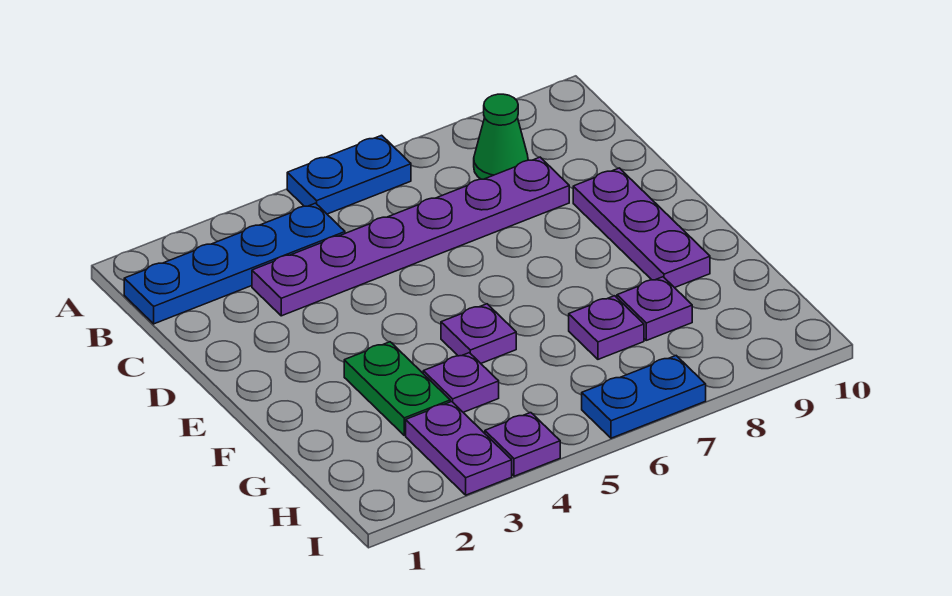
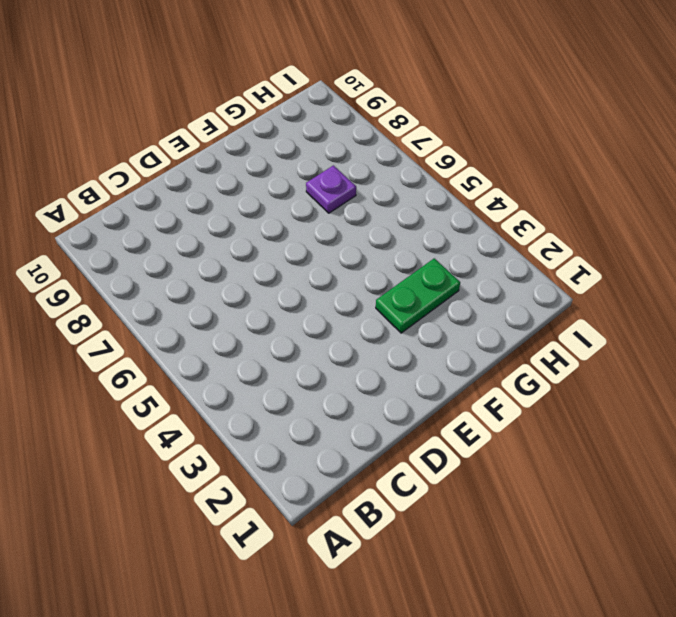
none -> blue plate A5:A6 level 1
none -> blue plate B1:B4 level 1
none -> green cone B8 level 1

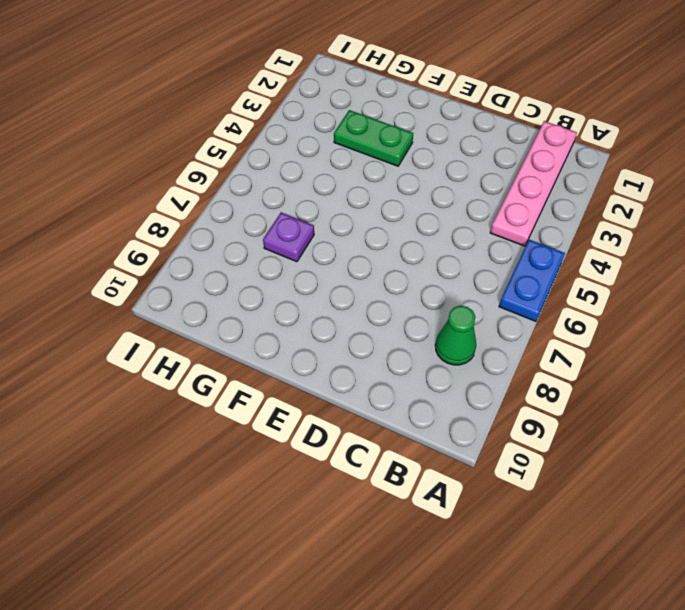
pink plate B1:B4 level 1 -> blue plate B1:B4 level 1
none -> purple plate C3:C8 level 1
none -> purple plate D9:F9 level 1
none -> purple plate F5 level 1

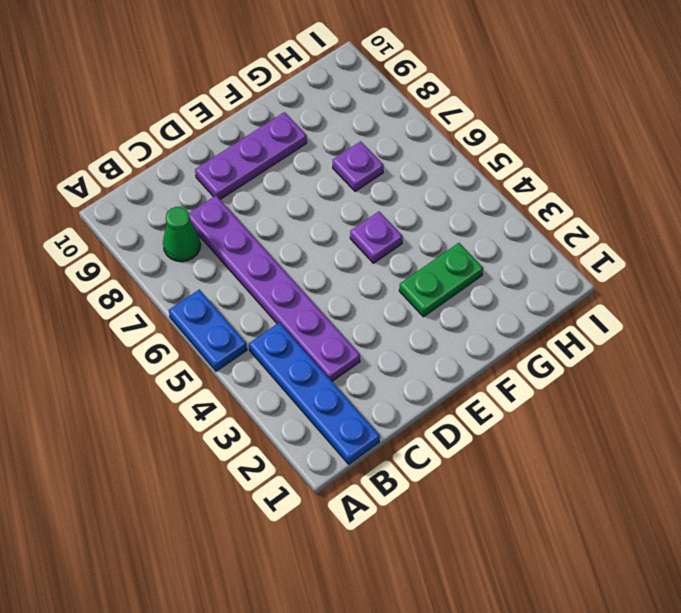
none -> purple plate G4 level 1
none -> purple plate G8 level 1
none -> purple plate H3:I3 level 1

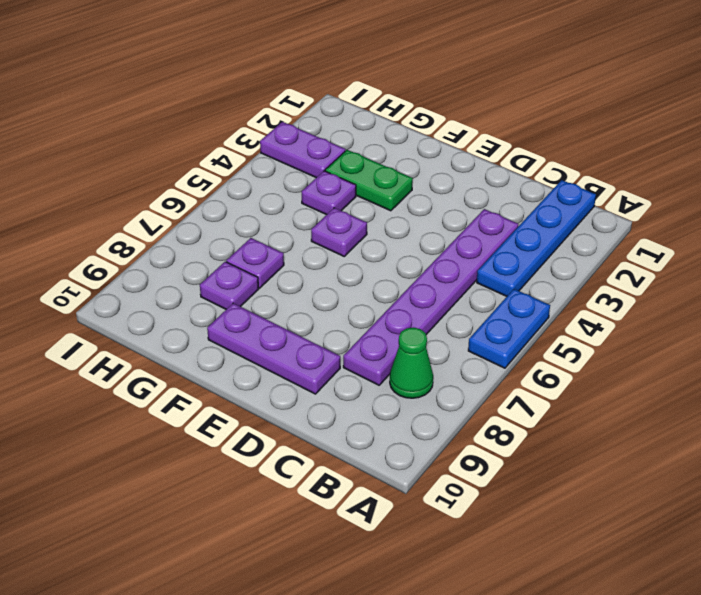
none -> purple plate I4 level 1
none -> blue plate I6:I7 level 1

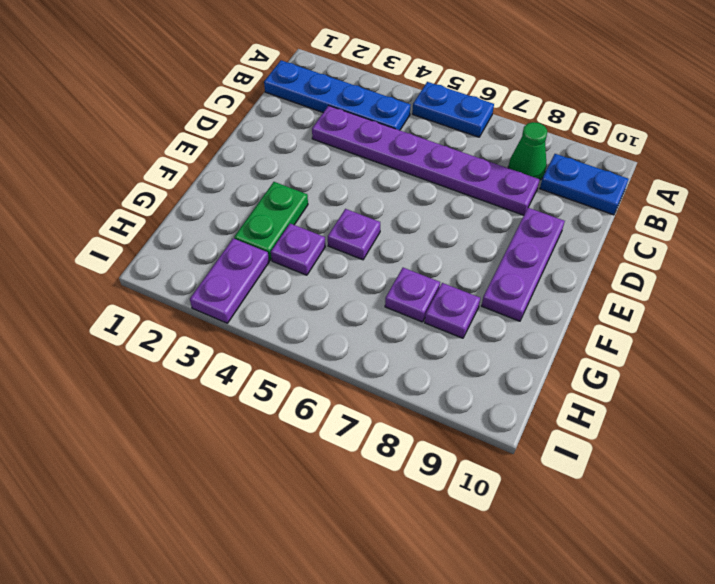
blue plate B9:B10 level 1 -> blue plate I6:I7 level 1
none -> purple plate I4 level 1

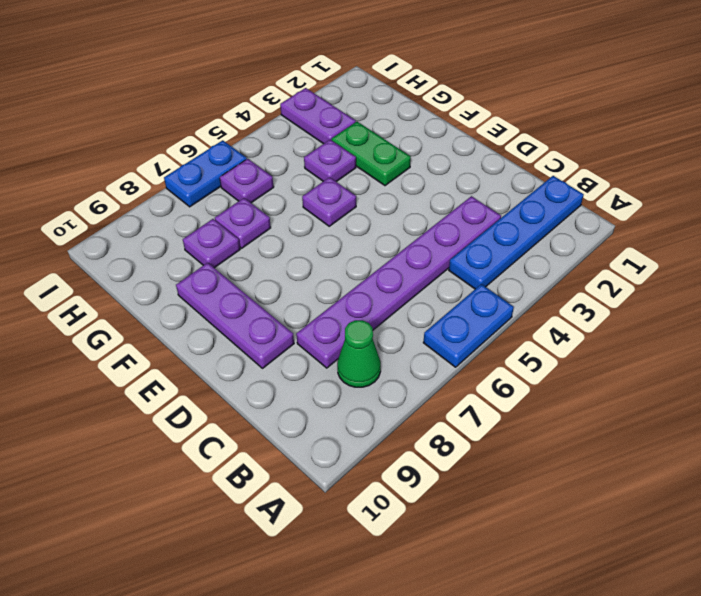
purple plate H6 level 1 -> purple plate I4 level 1

